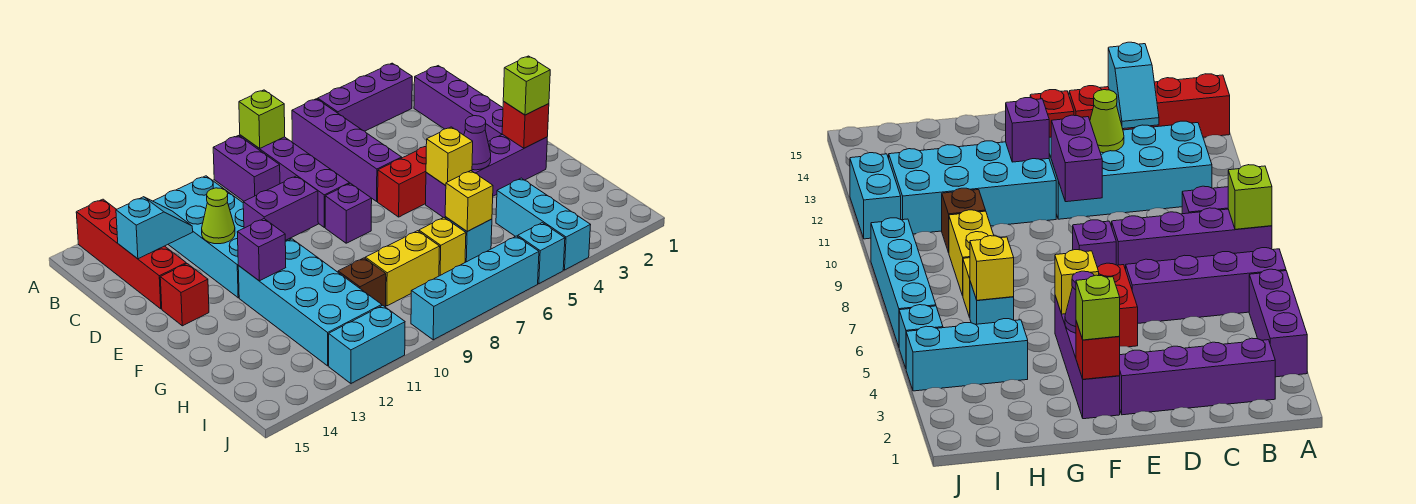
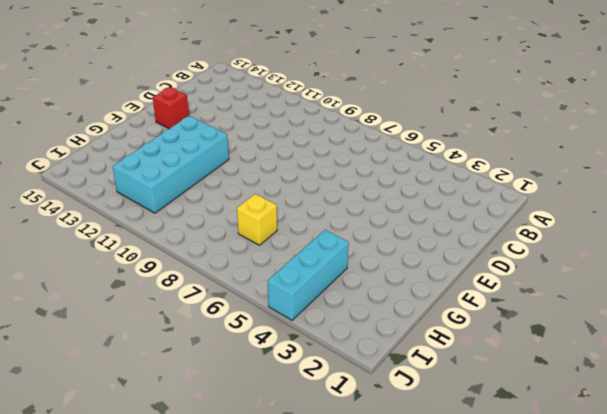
none -> purple brick A3:A5 level 1
none -> purple brick A6:D6 level 1
none -> purple brick A8:D8 level 1
none -> purple brick A9:B9 level 1

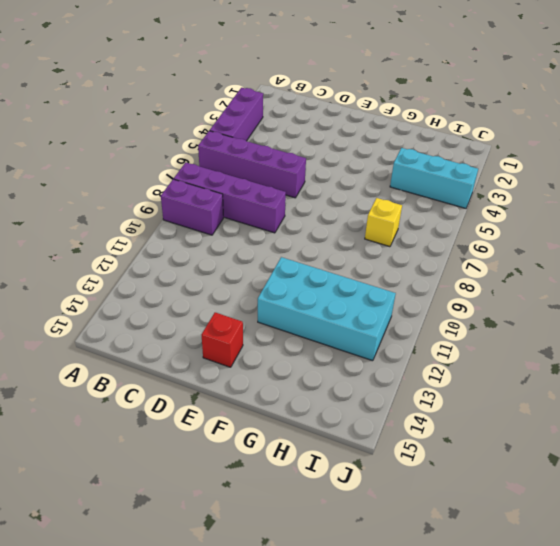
none -> red brick A14:D14 level 1
none -> purple brick B2:E2 level 1
none -> cyan brick B11:E12 level 1
none -> red brick E5:E6 level 1

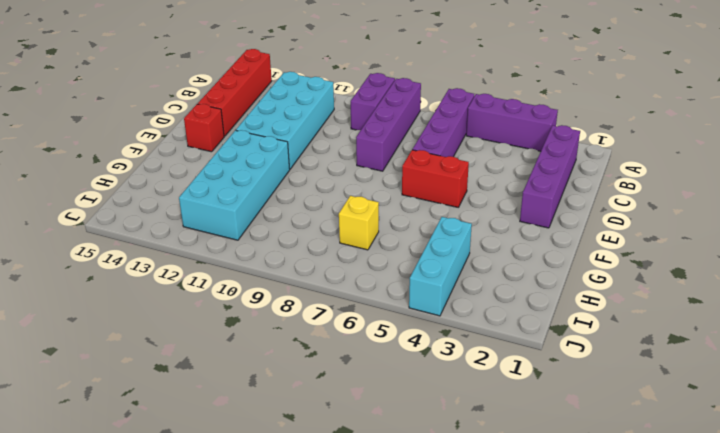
none -> purple brick E8 level 1
none -> purple brick F2:F5 level 1
none -> cyan brick H6 level 1
none -> yellow brick H8:H9 level 1

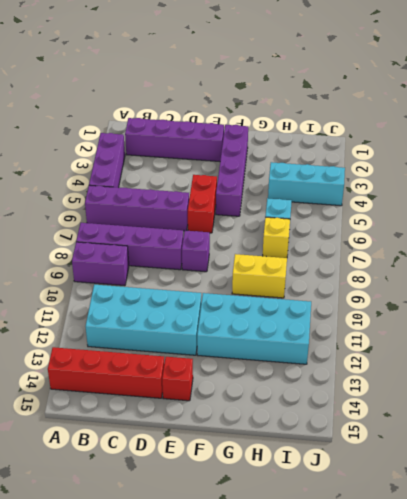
yellow brick G9:H9 level 1 -> yellow brick H8:H9 level 1
none -> brown brick H10 level 1
none -> cyan brick J5 level 1
none -> cyan brick J6:J9 level 1
none -> cyan brick J11:J12 level 1

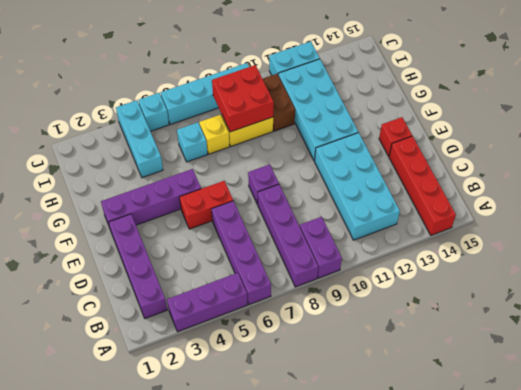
red brick H8:I9 level 2 -> none
brown brick H10:I10 level 1 -> brown brick H10 level 1
none -> lime brick A8 level 2
none -> cyan slope C13:C14 level 2 top 14
none -> lime cone D12 level 2
none -> purple brick E10:E11 level 2

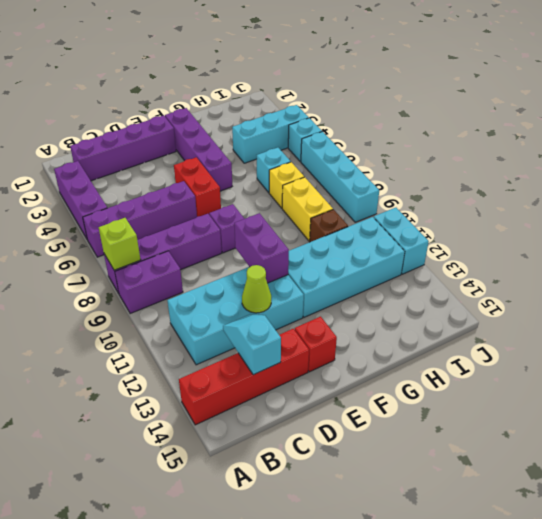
none -> red brick F2 level 2
none -> purple cone F4 level 2
none -> yellow brick F5 level 2
none -> purple brick F12 level 2

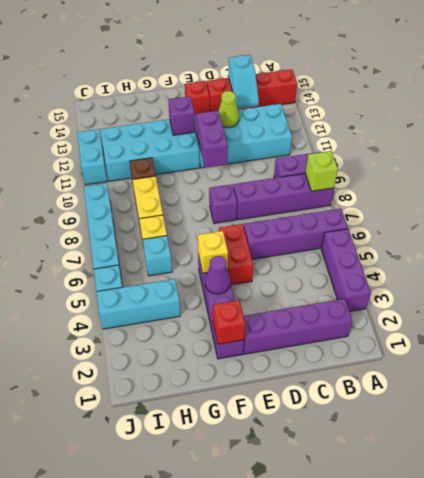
none -> yellow brick H6 level 2
none -> lime brick F2 level 3

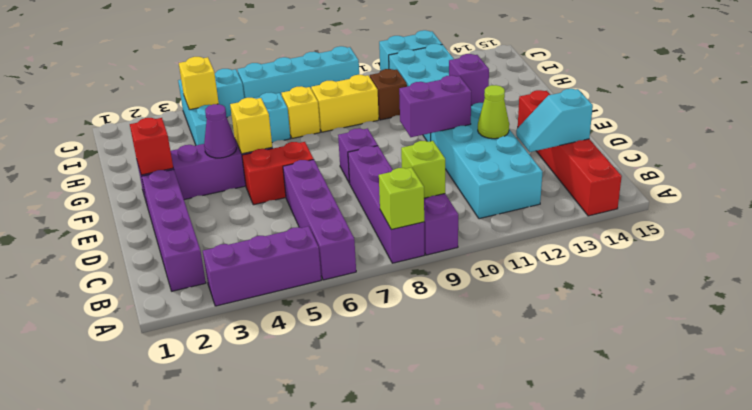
lime brick B9 level 2 -> lime brick F2 level 3
yellow brick I4 level 2 -> yellow brick H6 level 2

